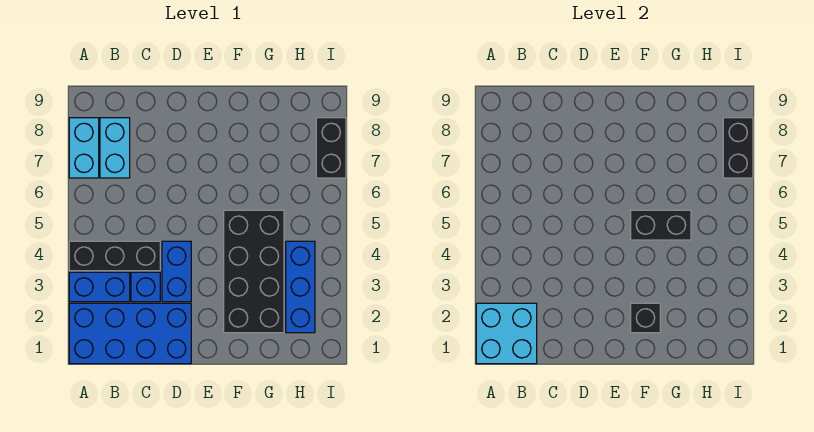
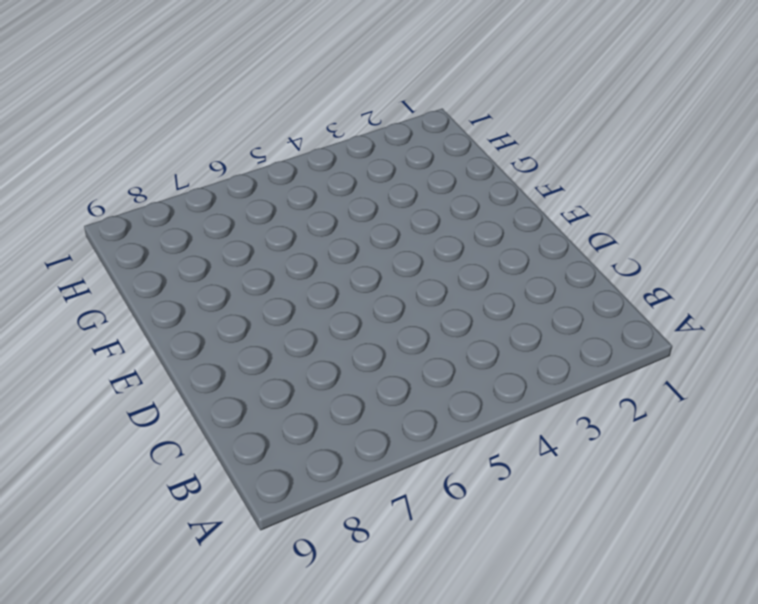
none -> blue brick A1:D2 level 1
none -> blue brick A3:B3 level 1
none -> black brick A4:C4 level 1

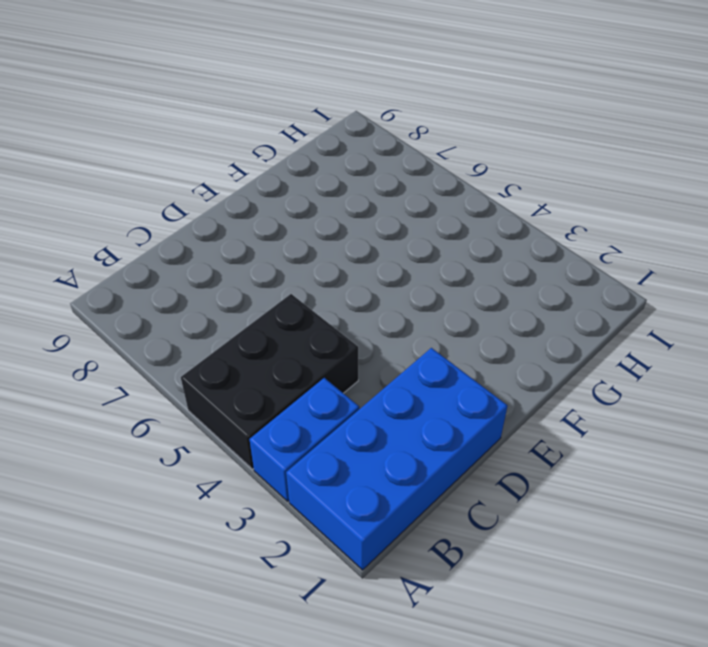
black brick A4:C5 level 1 -> black brick A4:C4 level 1
none -> cyan brick A7:A8 level 1
none -> cyan brick B7:B8 level 1
none -> blue brick C3 level 1

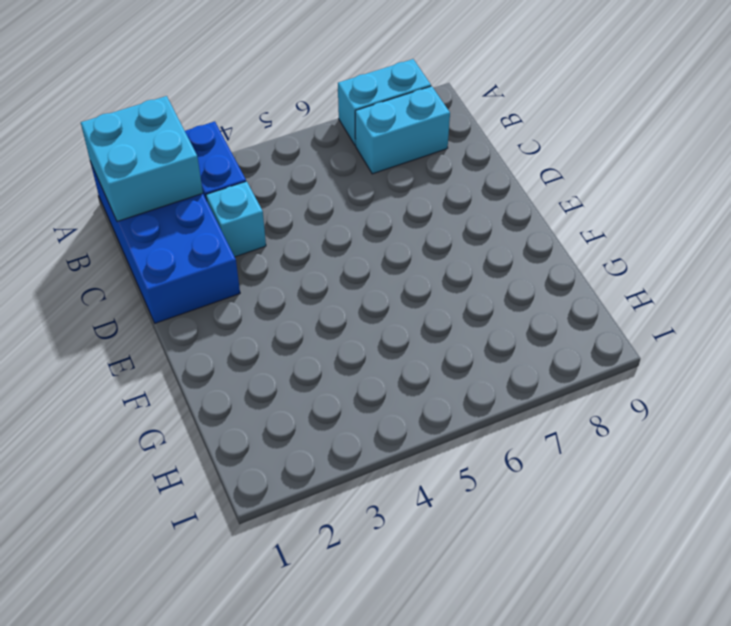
cyan brick C3 level 1 -> blue brick C3 level 1
none -> black brick A4:C4 level 1
none -> blue brick D3:D4 level 1
none -> black brick F2:G5 level 1

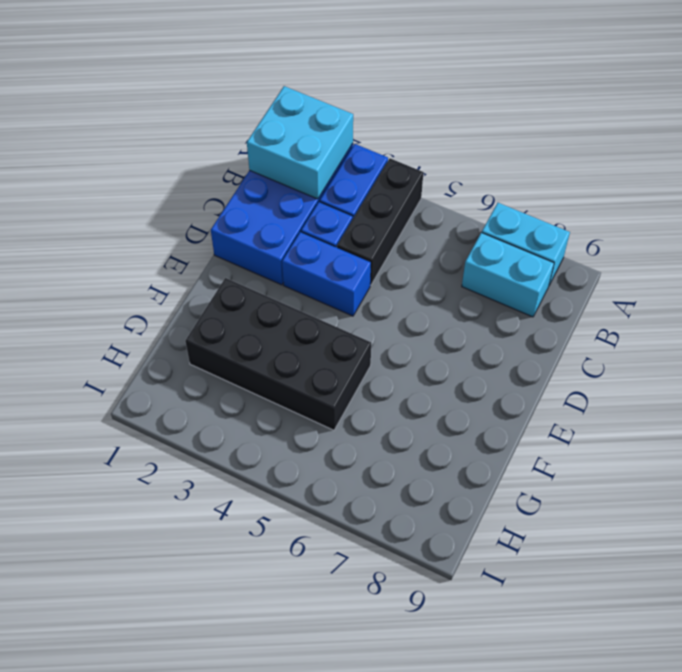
none -> blue brick H2:H4 level 1
none -> black brick I7:I8 level 1
none -> black brick F2 level 2

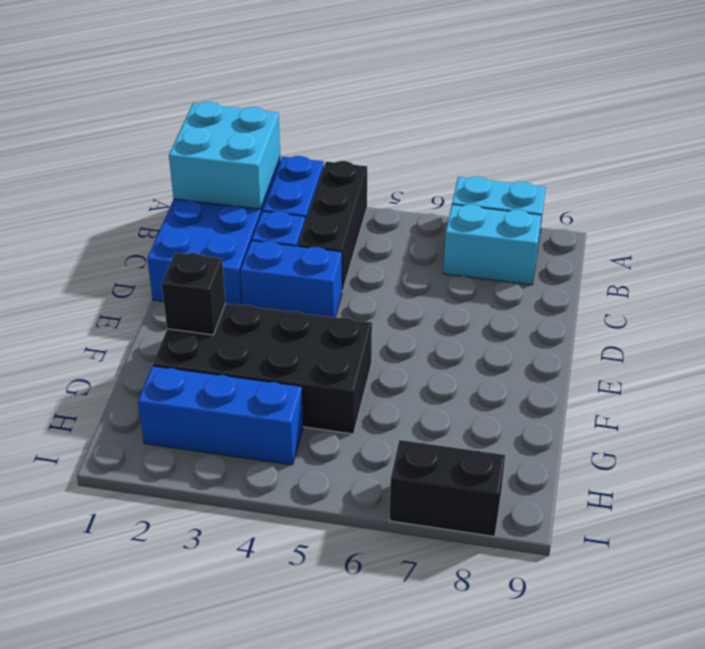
none -> black brick F5:G5 level 2
none -> black brick I7:I8 level 2

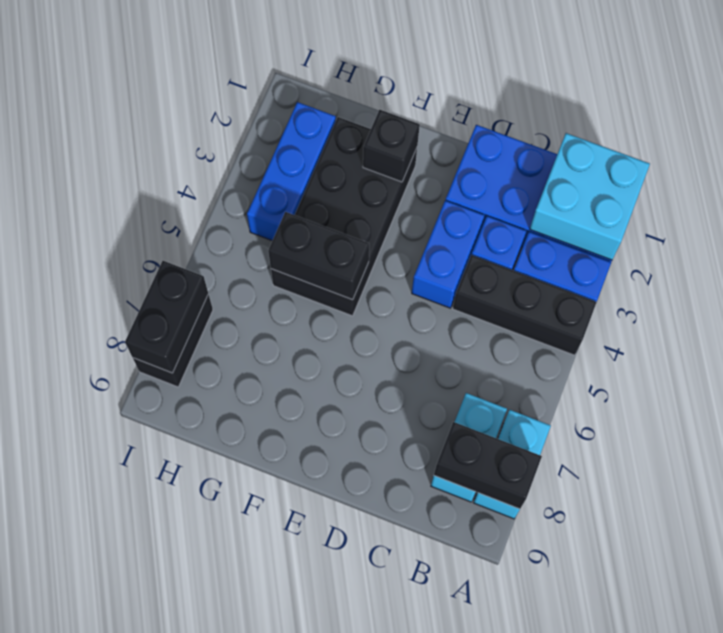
black brick A8:B8 level 2 -> none

